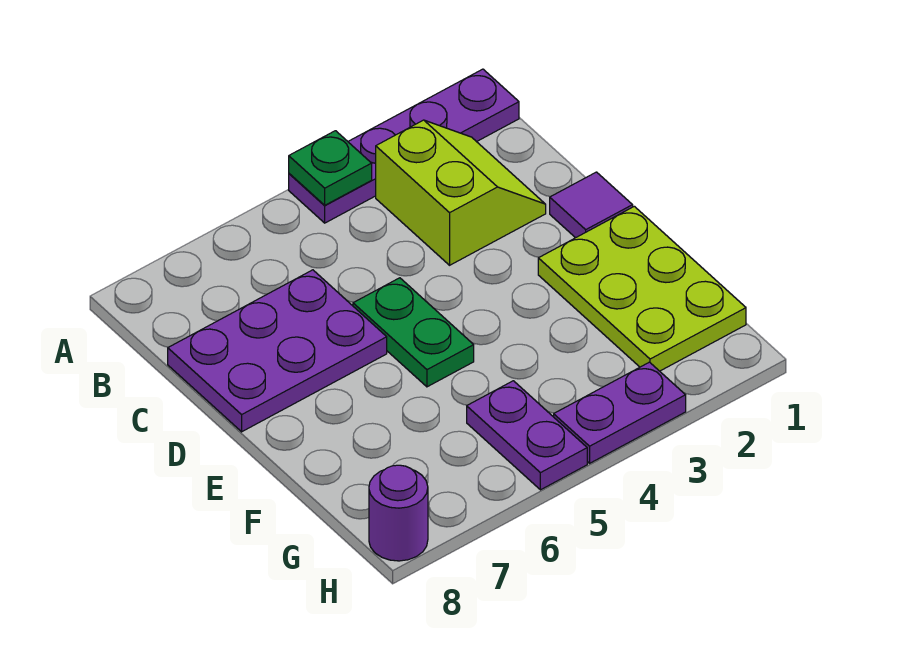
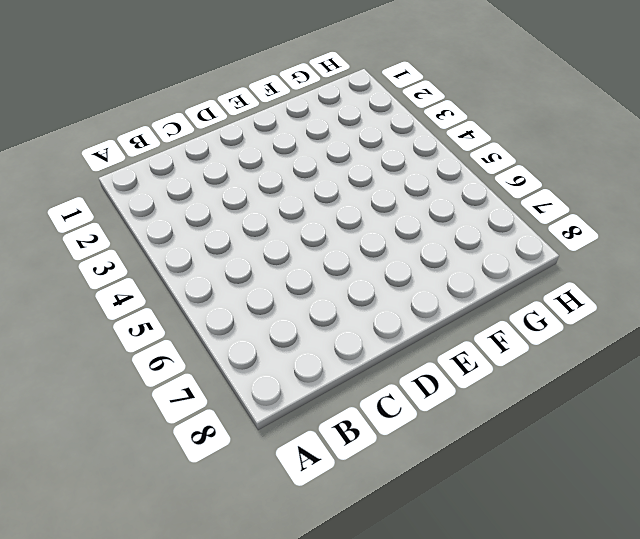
none -> purple plate A1:A4 level 1
none -> lime slope B2:C3 level 1 top 3

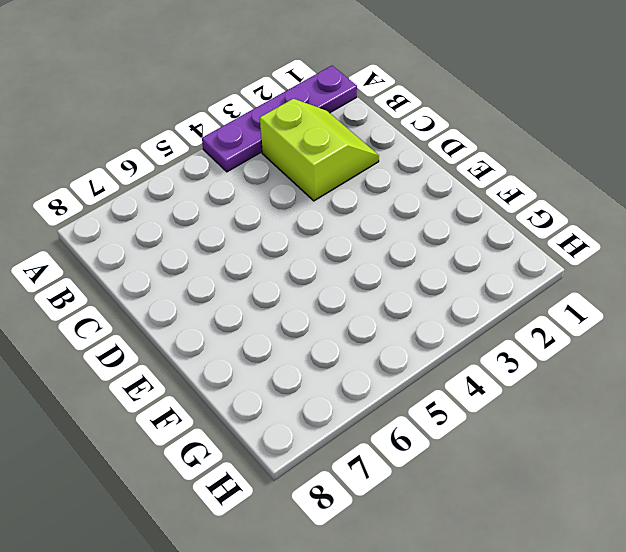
none -> purple plate C6:D8 level 1
none -> purple tile D1 level 1

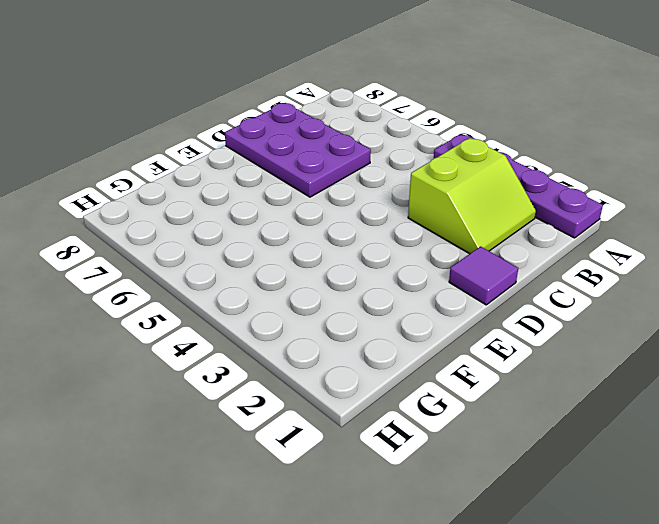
none -> green plate D5:E5 level 1
none -> lime plate E1:G2 level 1

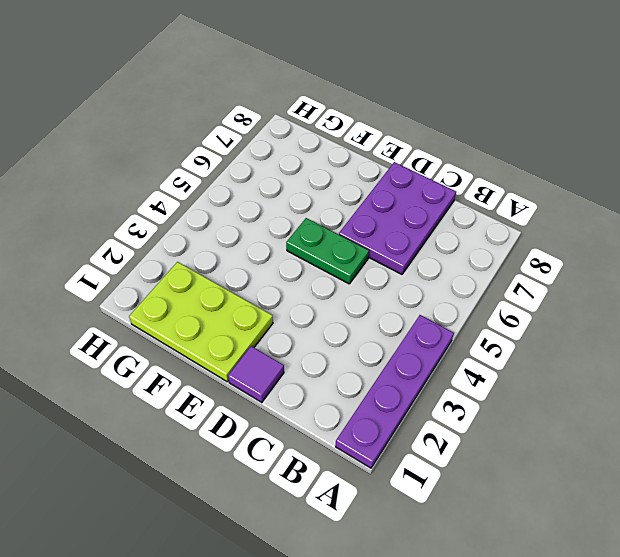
none -> lime slope B2:C3 level 1 top 3
none -> purple plate G5:H5 level 1

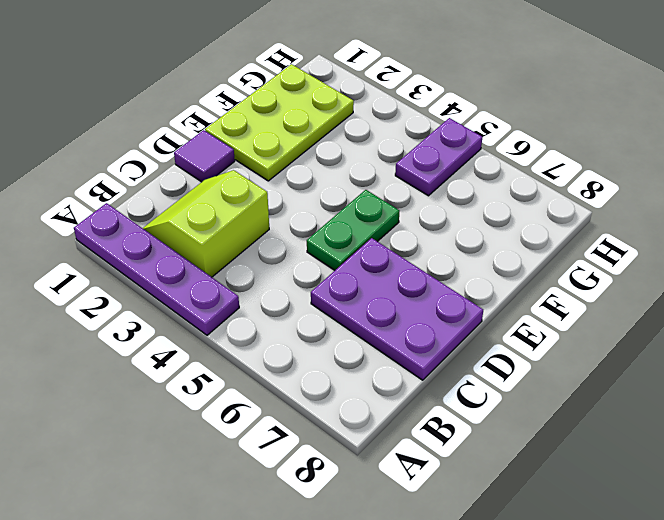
none -> purple plate H3:H4 level 1
none -> purple round brick H8 level 1

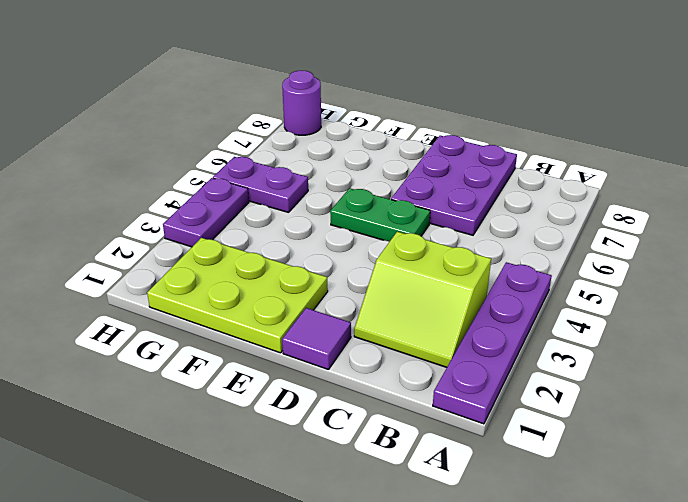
none -> green plate A4 level 2

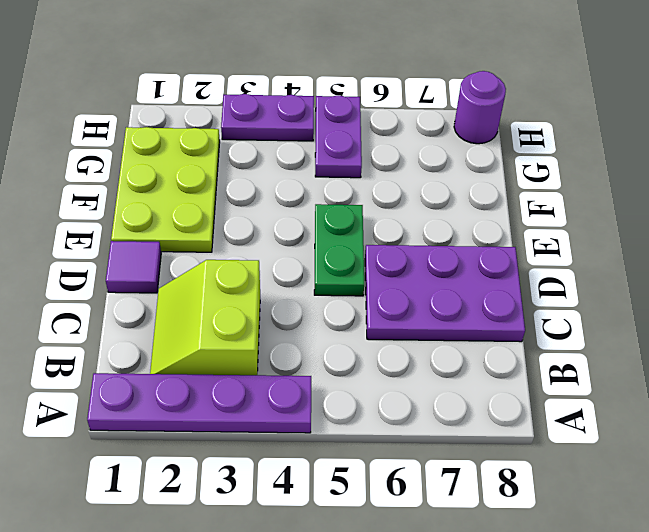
none -> green plate A4 level 2

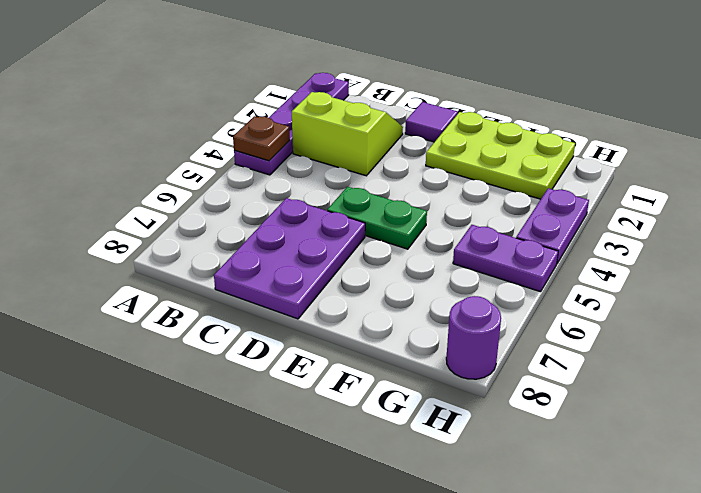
brown plate A4 level 2 -> green plate A4 level 2

